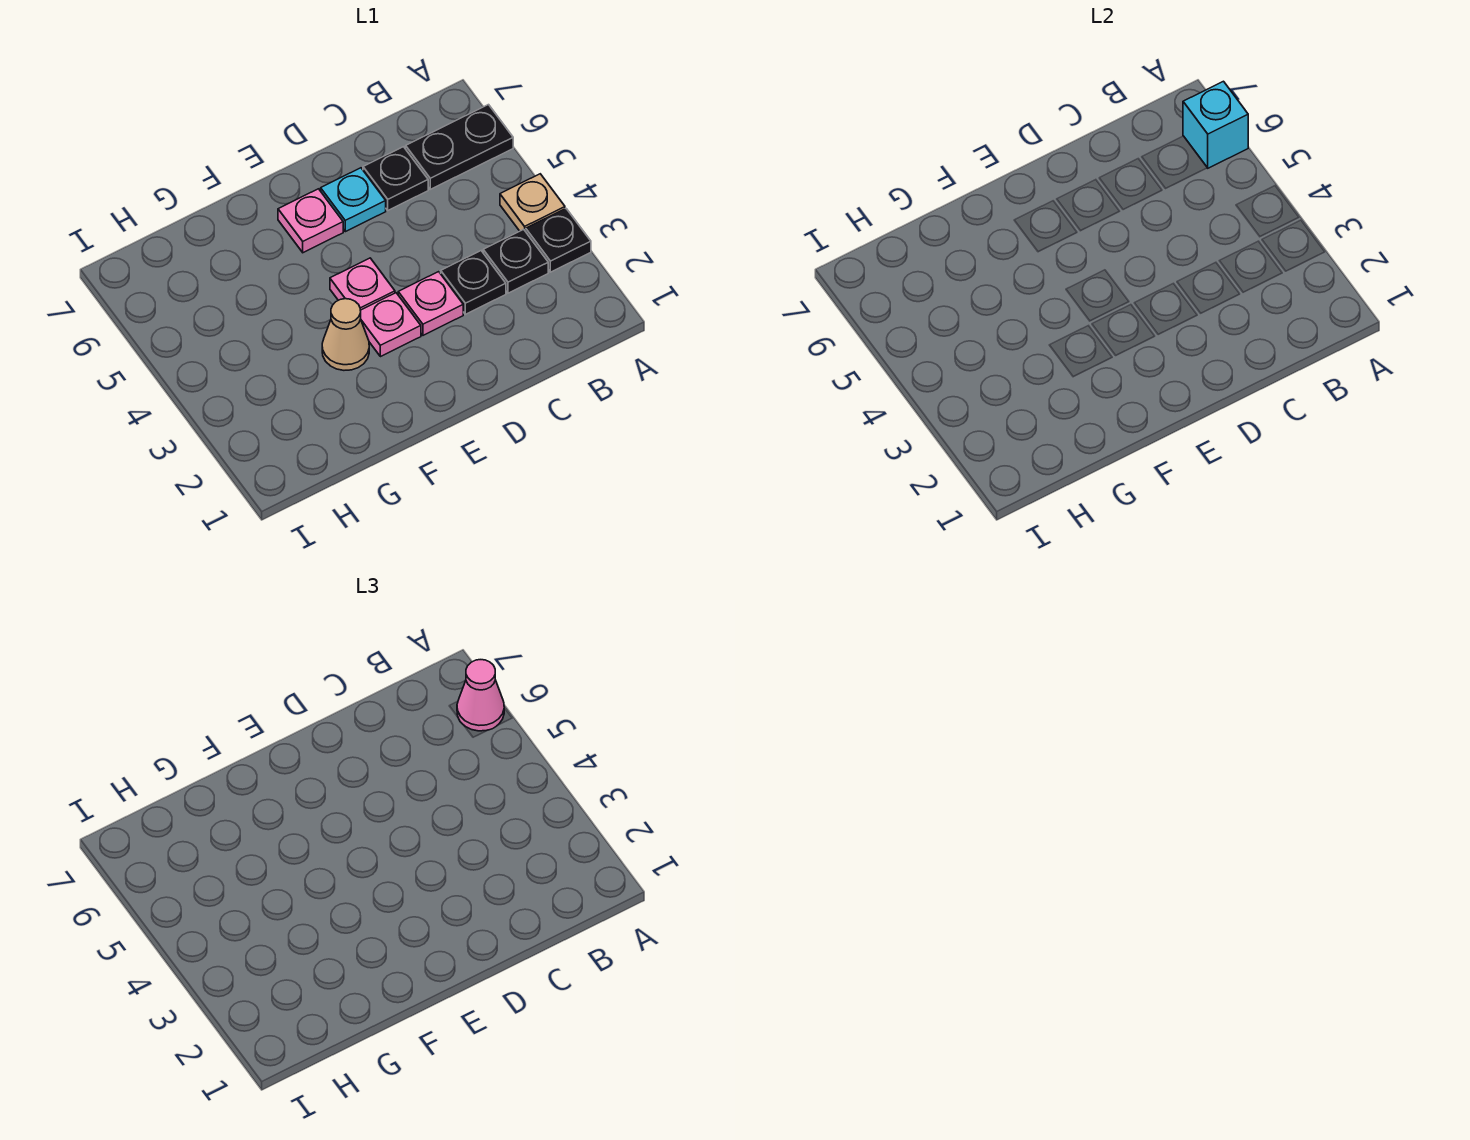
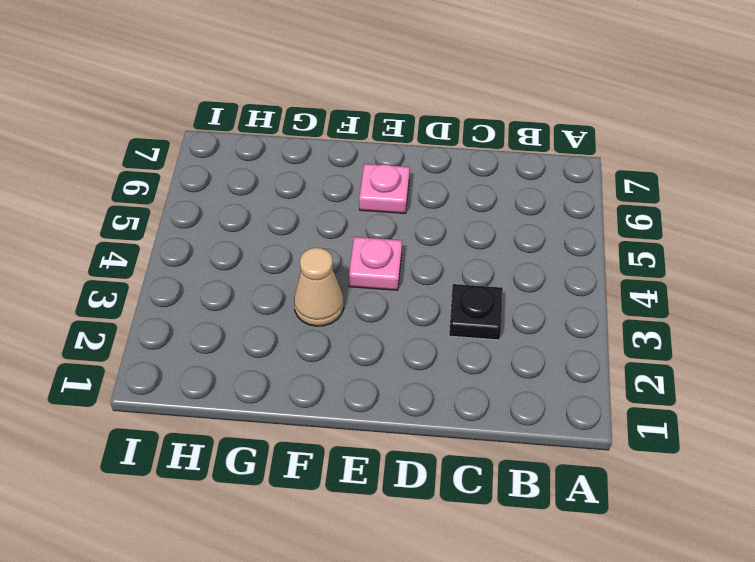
none -> black plate A3 level 1
none -> tan plate A4 level 1
none -> black plate A6:B6 level 1

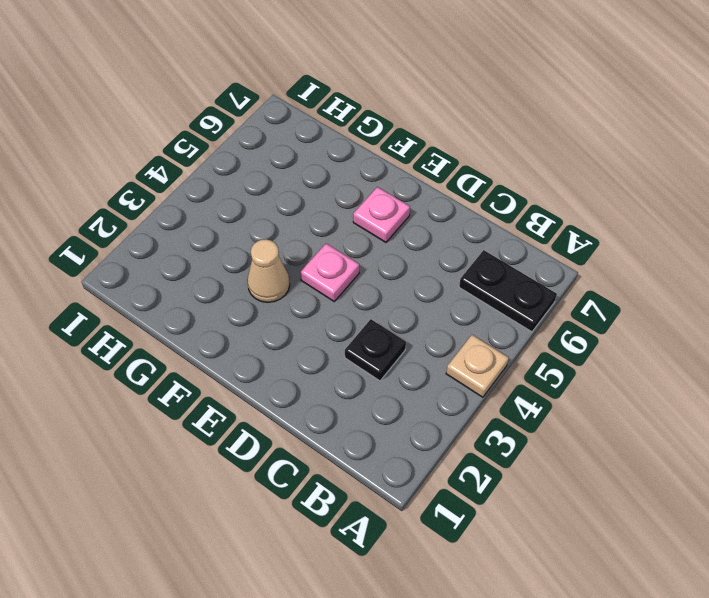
none -> black plate A3 level 1
none -> black plate B3 level 1
none -> black plate C6 level 1

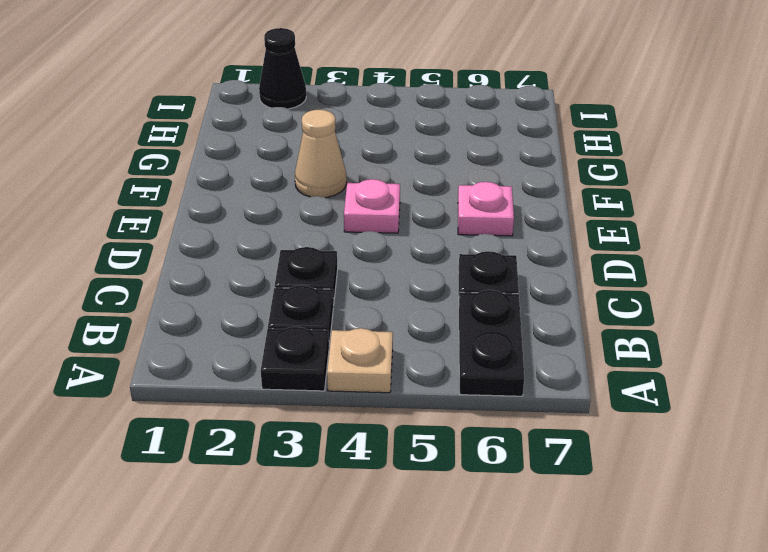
black cone I2 level 1 -> none
none -> pink plate D3 level 1
none -> cyan plate D6 level 1
none -> pink plate E3 level 1

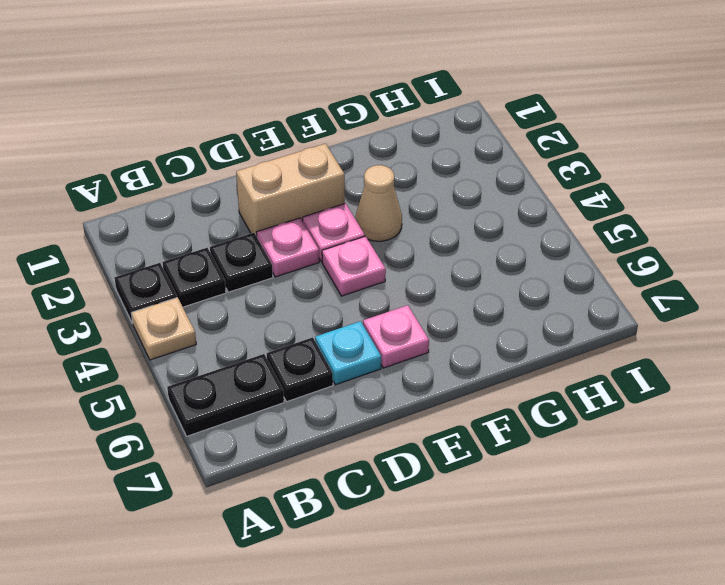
tan brick D2:E2 level 1 -> none
none -> cyan brick A6 level 2
none -> pink cone A6 level 3

